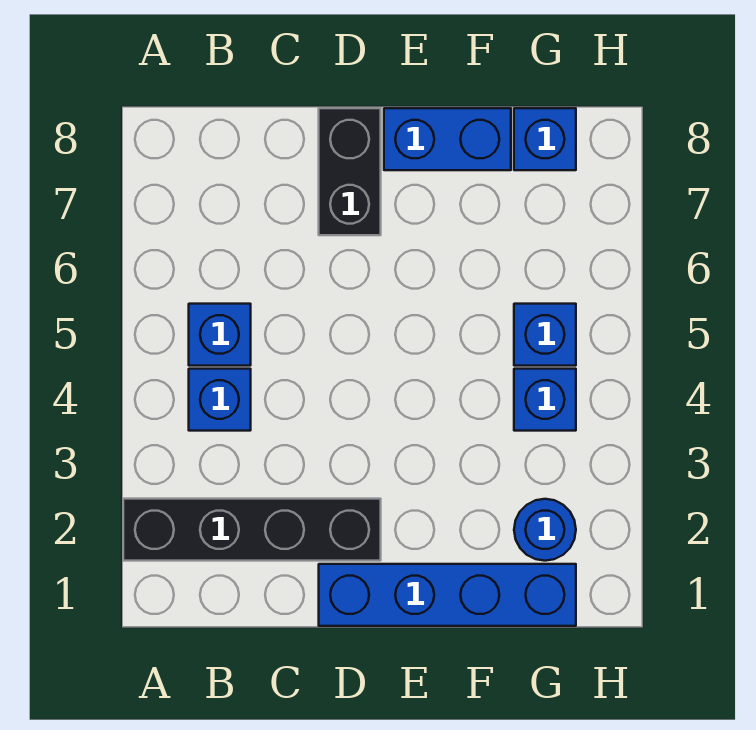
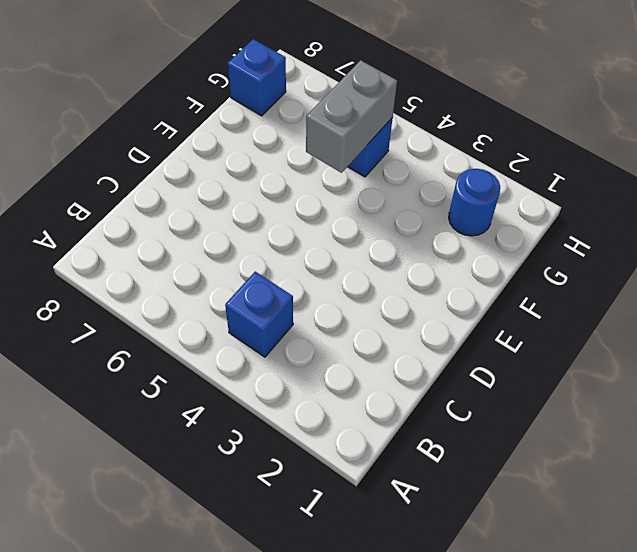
grey brick F5:G5 level 2 -> none
none -> black brick A2:D2 level 1
none -> blue brick B5 level 1

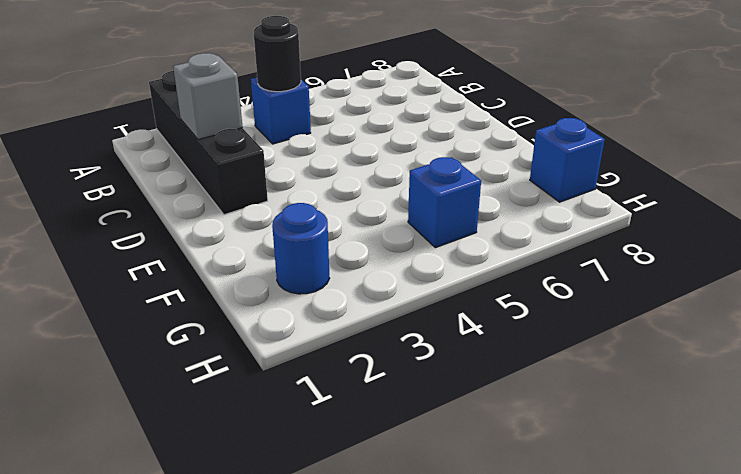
black round brick B4 level 2 -> none
grey brick C2 level 2 -> none
none -> blue brick B5 level 1
none -> blue brick D1:G1 level 1

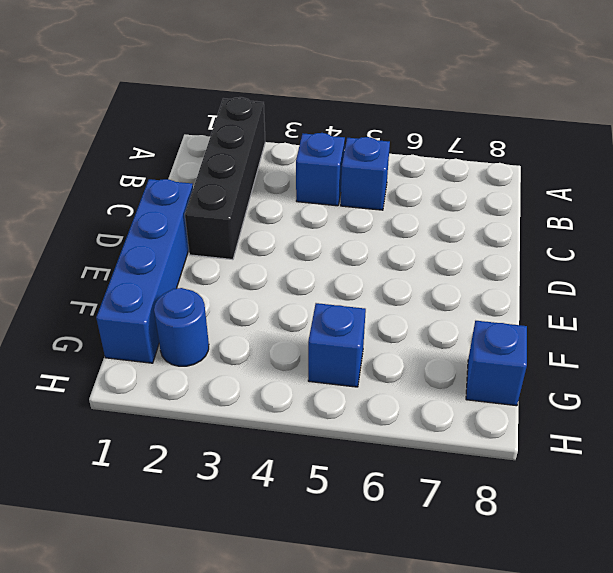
none -> black brick D7:D8 level 1
none -> blue brick E8:F8 level 1

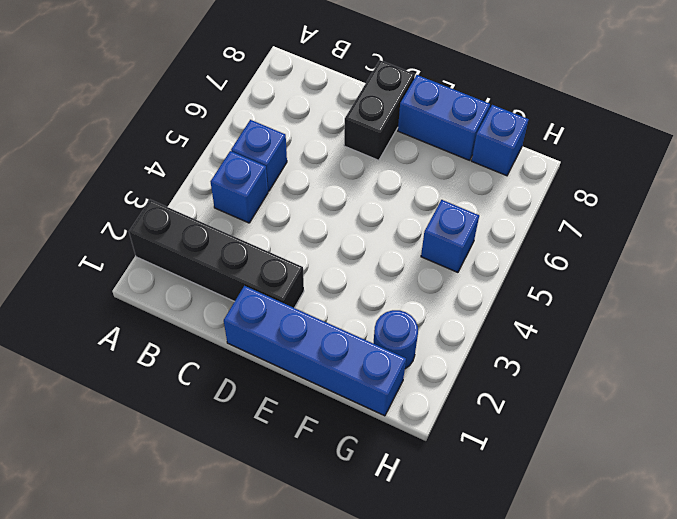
none -> blue brick G4 level 1

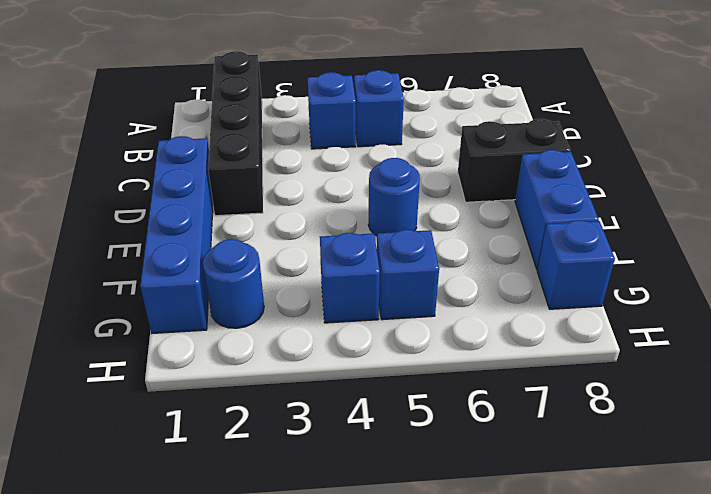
blue round brick E5 level 1 -> none

